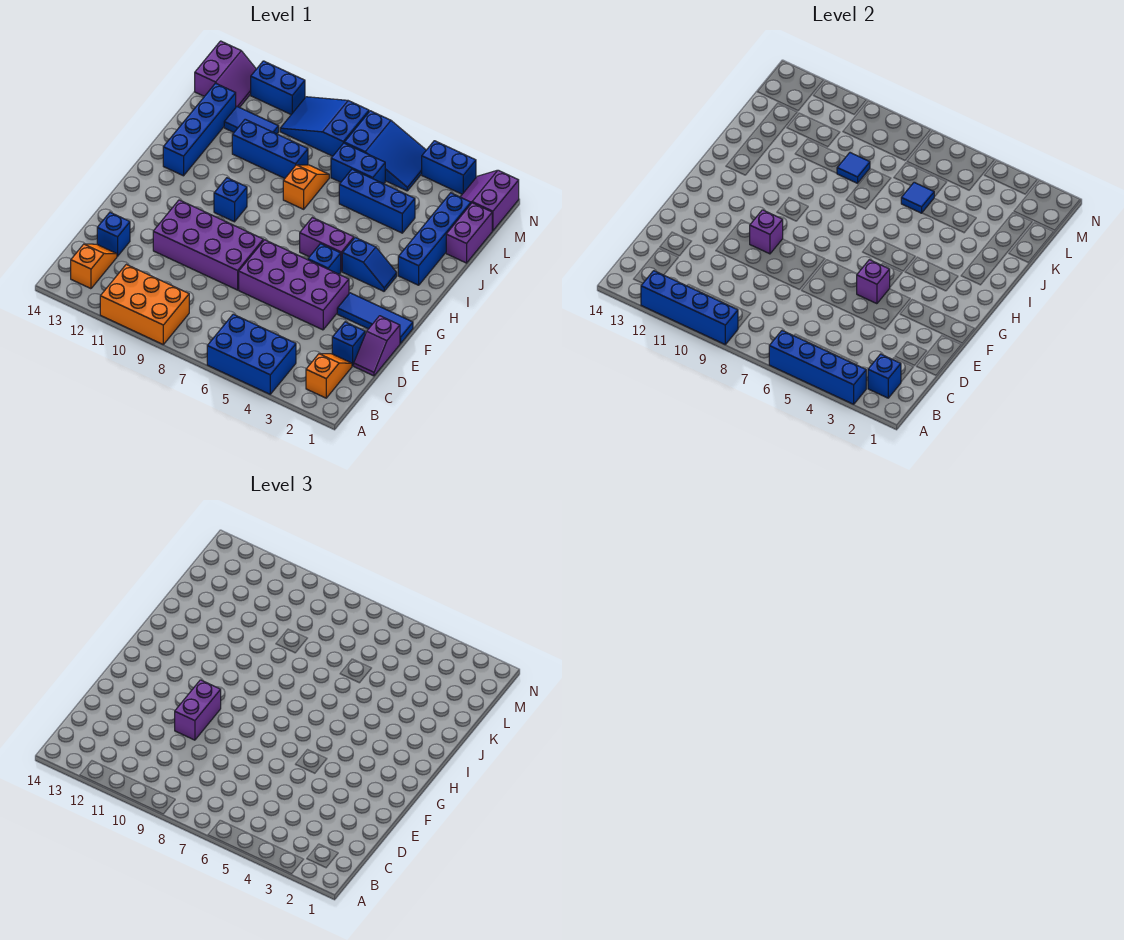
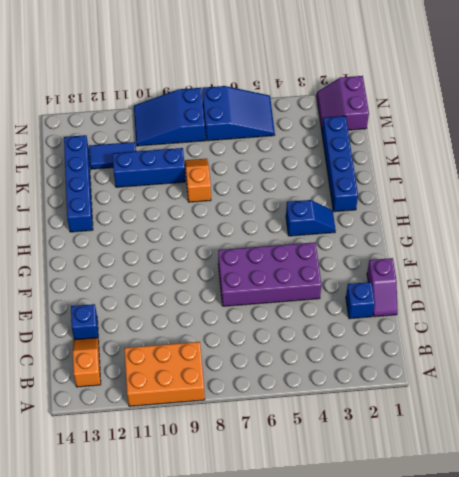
none -> blue brick A4:B6 level 1
none -> orange slope B2:C2 level 1 top B
none -> purple brick E8:F11 level 1
none -> blue tile F1:F3 level 1

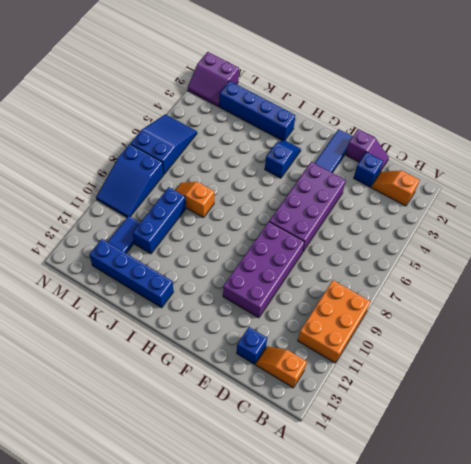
none -> blue brick A4:B6 level 1
none -> blue brick G5 level 1
none -> purple brick H5:H6 level 1
none -> blue brick H10 level 1

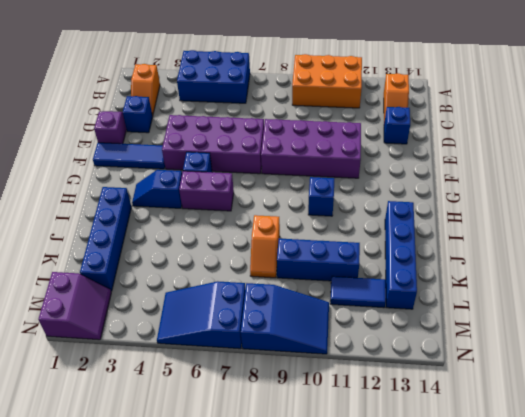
none -> purple brick K1:L1 level 1
none -> blue brick K4:K6 level 1
none -> blue brick L6:L7 level 1
none -> purple slope M13:N14 level 1 top 14

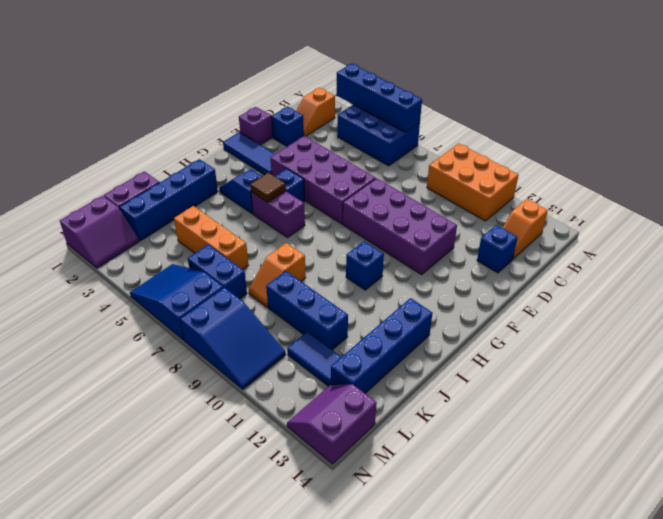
brown tile H5 level 2 -> none
orange brick K4:K6 level 1 -> blue brick K4:K6 level 1
none -> blue brick N3:N4 level 1
none -> blue brick N11:N12 level 1
none -> blue brick A9:A12 level 2
none -> blue brick B2 level 2

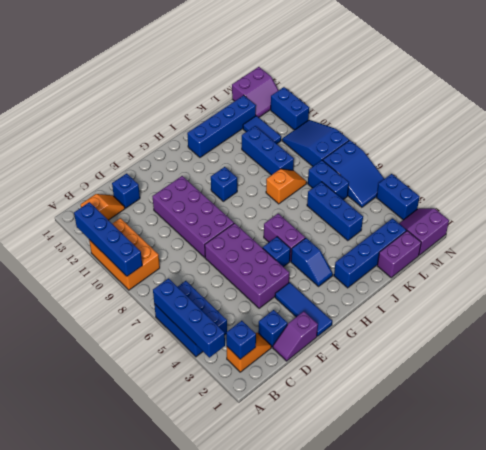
none -> purple brick F5 level 2
none -> purple brick F10 level 2
none -> blue tile K6 level 2
none -> blue tile K9 level 2

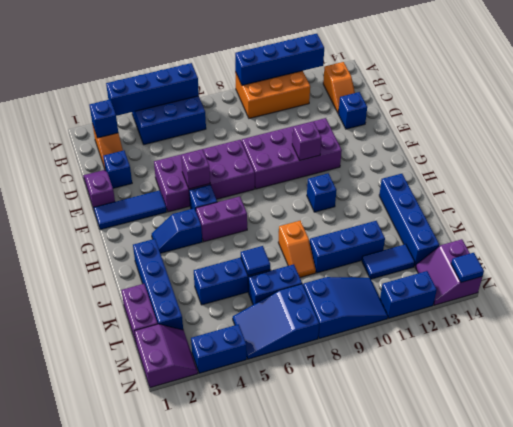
blue tile N14 level 2 -> blue tile K9 level 2
none -> purple brick E10:F10 level 3

